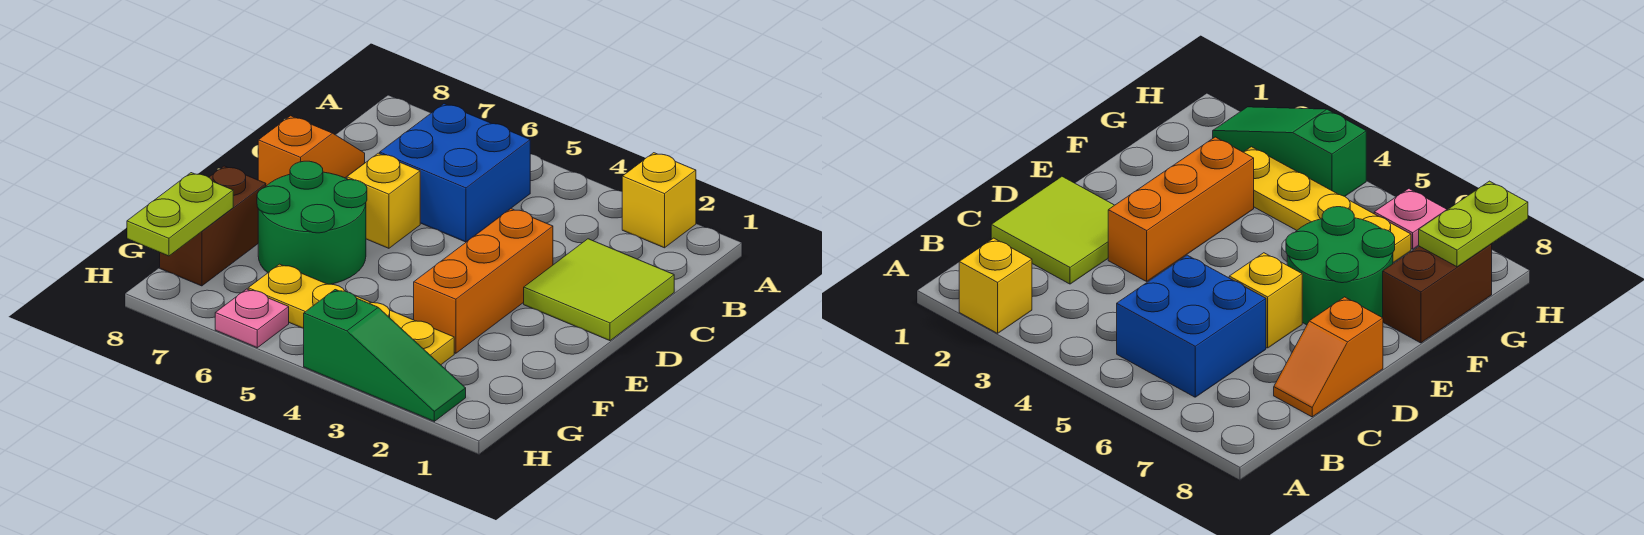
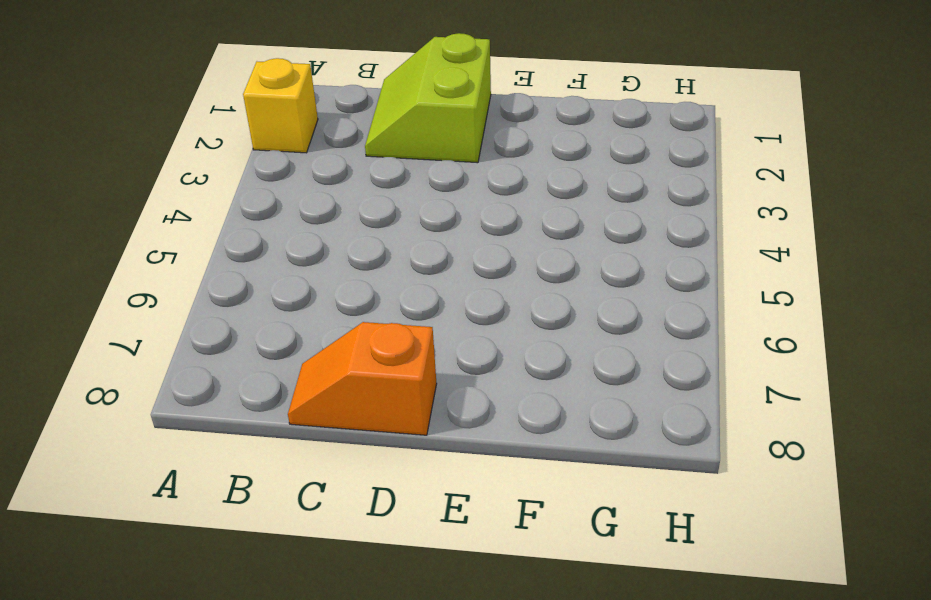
lime slope C1:D2 level 1 top D -> lime tile C1:D2 level 1
none -> blue brick B5:C6 level 1
none -> orange brick D3:F3 level 1
none -> yellow brick D6 level 1

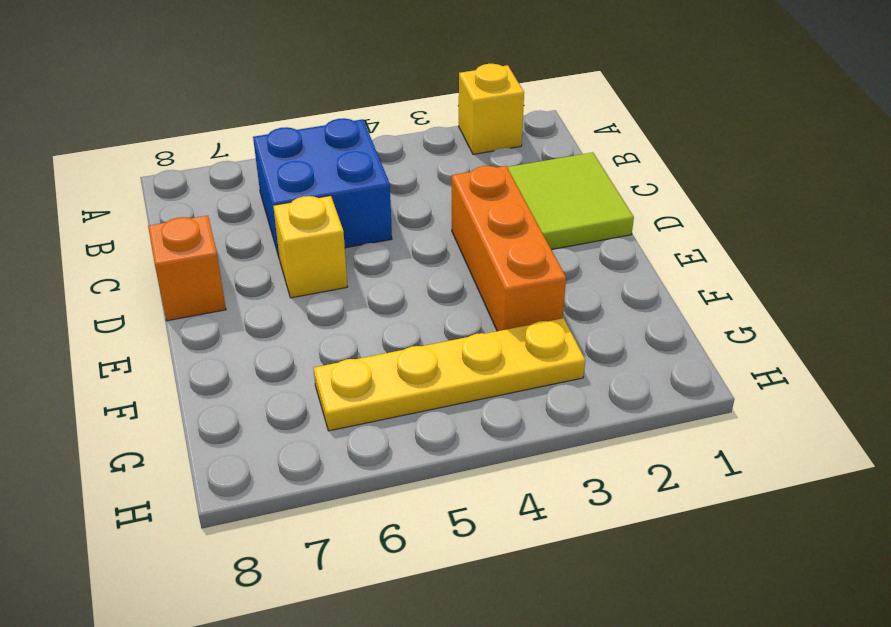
none -> green round brick E6:F7 level 1
none -> brown brick F8:G8 level 1
none -> green slope H2:H4 level 1 top 4

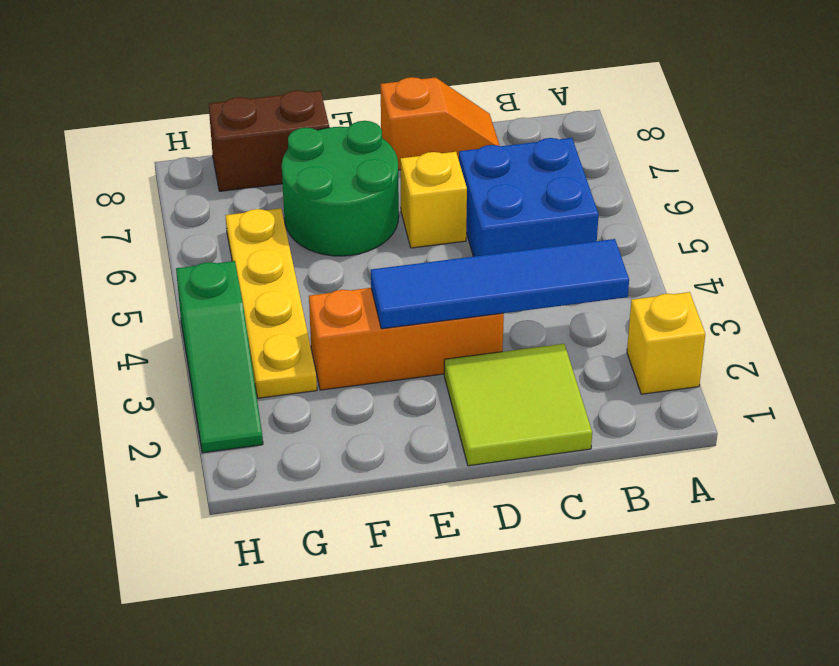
blue tile B3:E3 level 2 -> none
none -> pink plate H6 level 1
none -> lime plate G8:H8 level 2

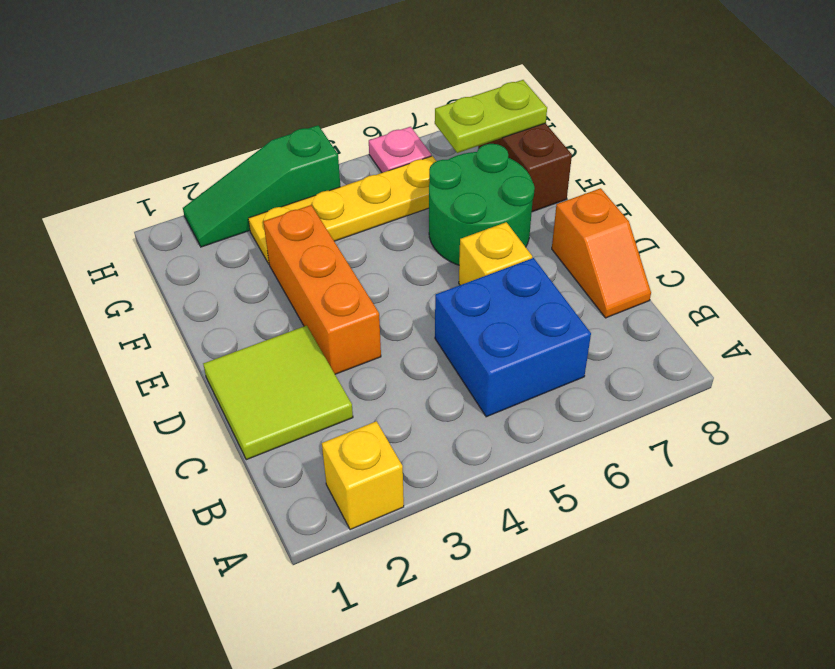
lime plate G7:G8 level 2 -> lime plate G8:H8 level 2

